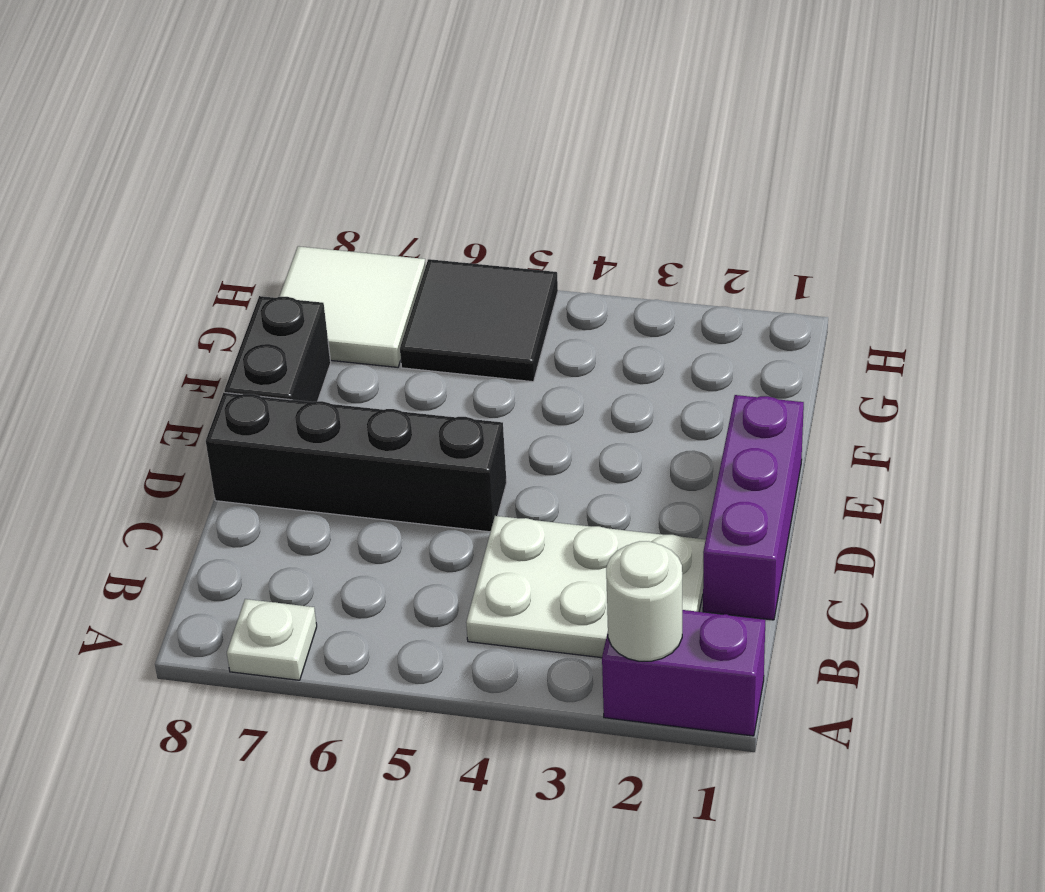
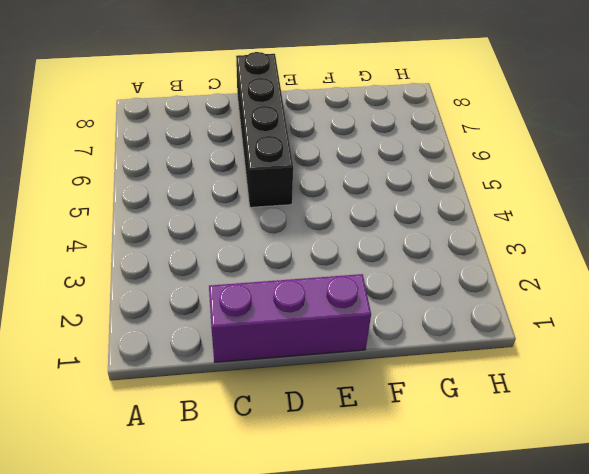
none -> purple brick A1:A2 level 1
none -> white plate A7 level 1

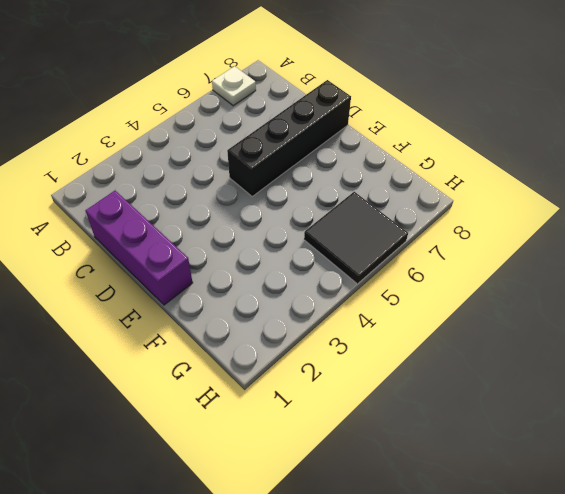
none -> purple brick A1:A2 level 1
none -> white plate B2:C4 level 1

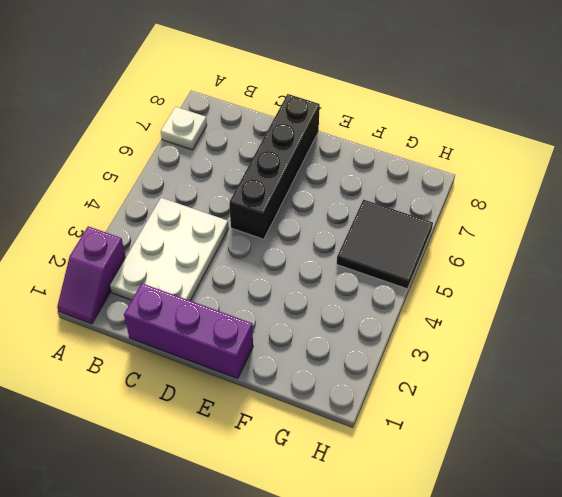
purple slope A1:A2 level 1 top 2 -> purple brick A1:A2 level 1
none -> black brick E8:F8 level 1
none -> white tile G7:H8 level 1

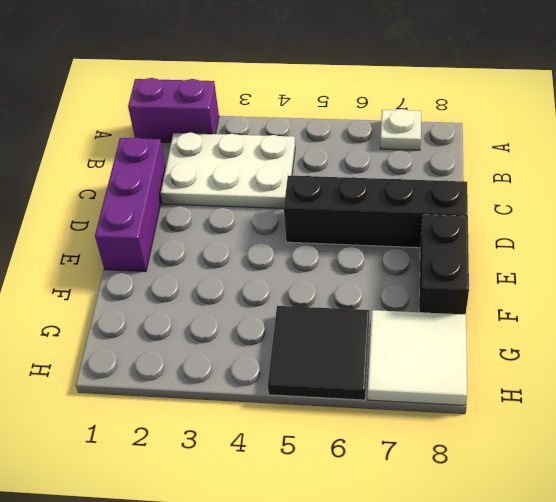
none -> white round brick A2 level 2

